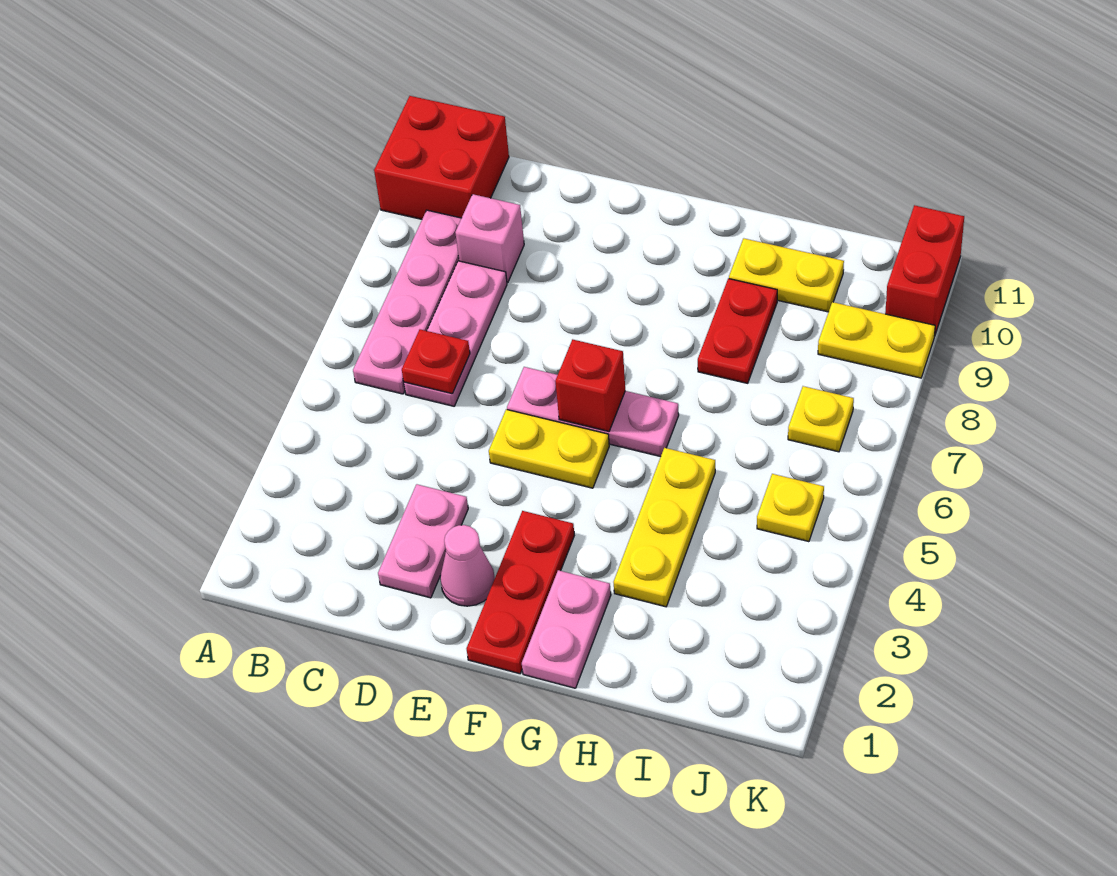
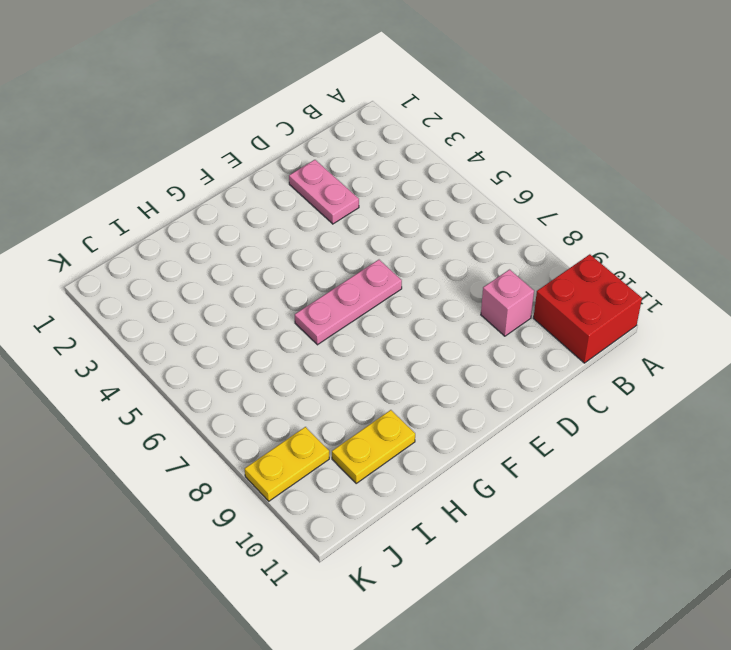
none -> pink plate B6:B9 level 1
none -> pink plate C6:C8 level 1
none -> pink cone E2 level 1

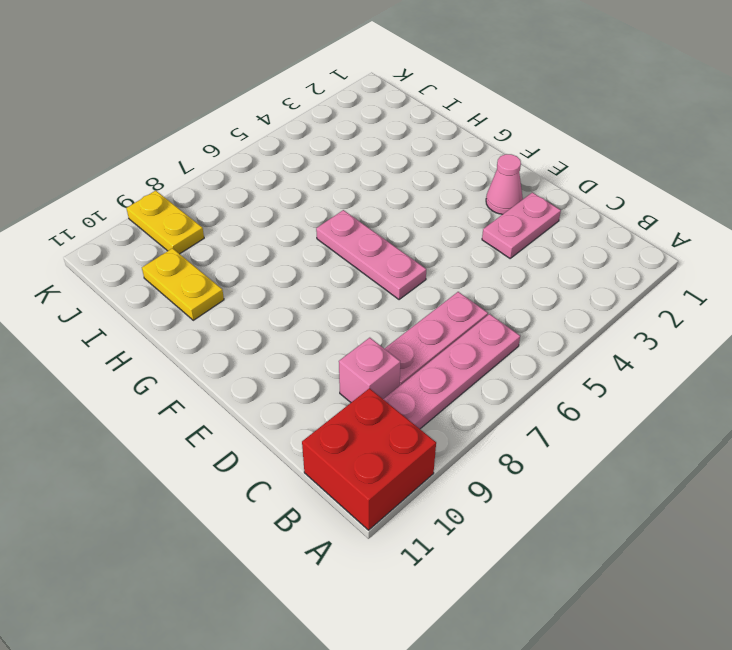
none -> yellow plate E5:F5 level 1
none -> red plate F1:F3 level 1
none -> pink plate G1:G2 level 1

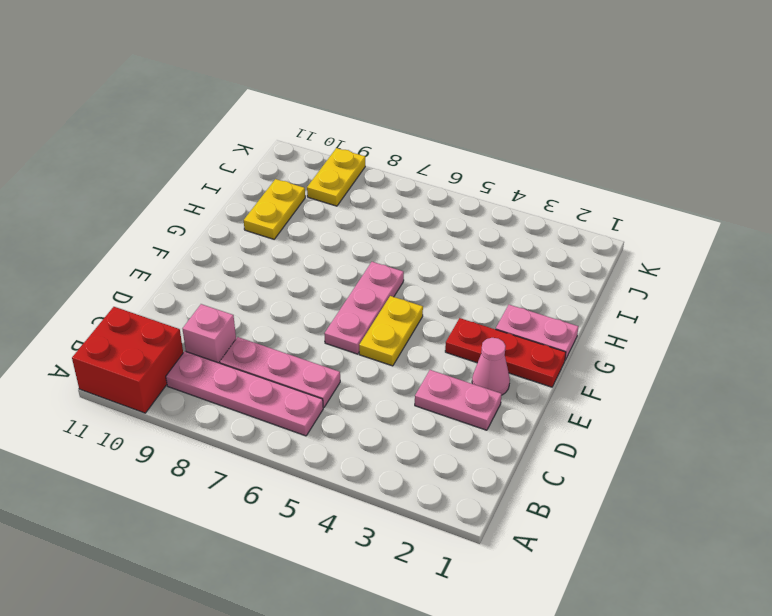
none -> yellow plate H3:H5 level 1
none -> red plate H8:H9 level 1
none -> yellow plate J5 level 1

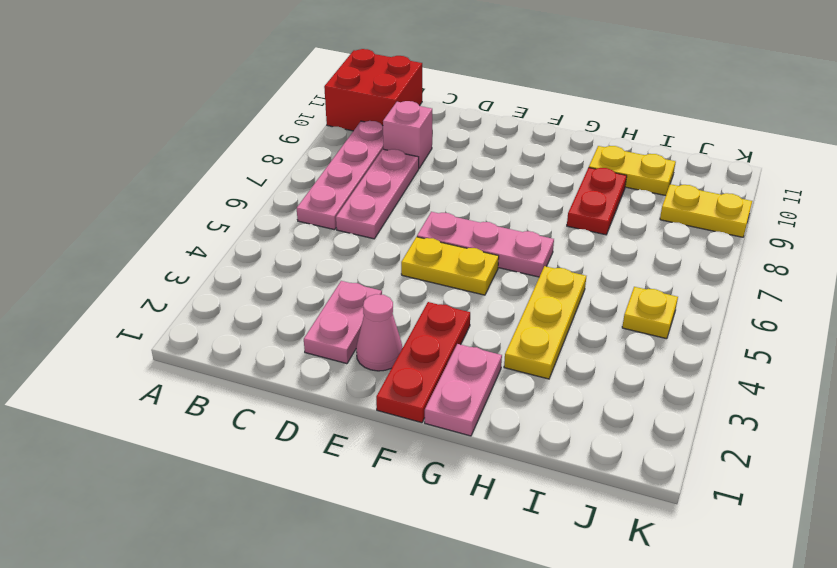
none -> yellow plate J7 level 1
none -> red brick K10:K11 level 1
none -> red plate C6 level 2

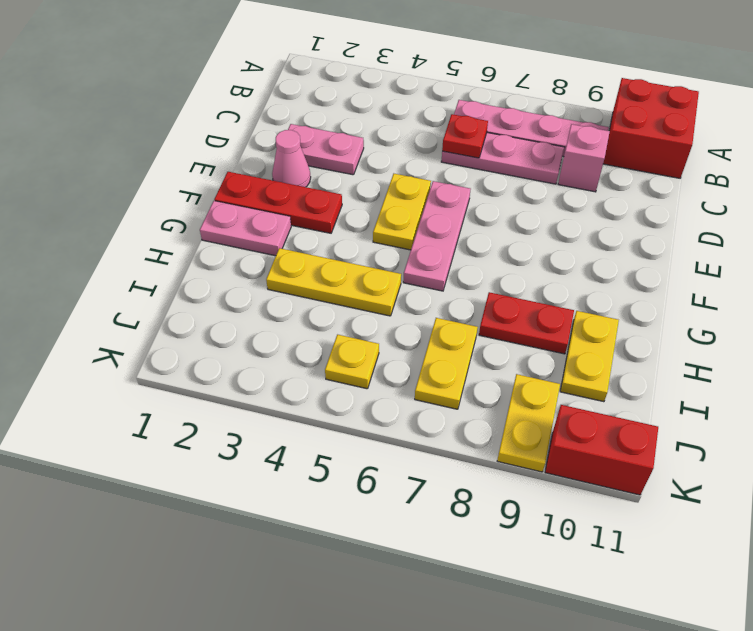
yellow plate I7:J7 level 1 -> yellow plate J7 level 1
none -> red brick F6 level 2

